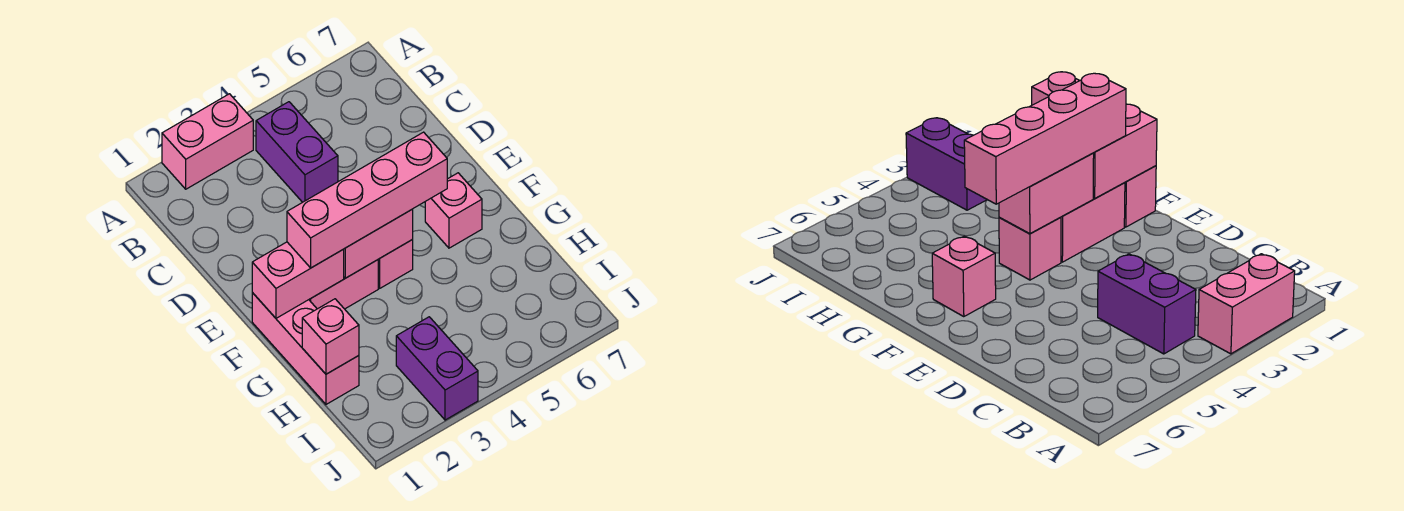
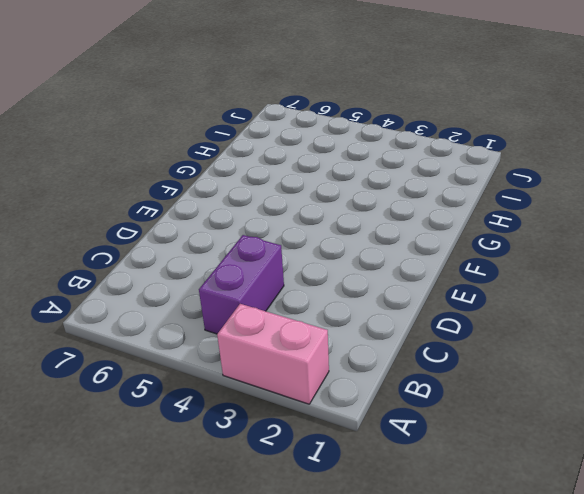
none -> pink brick F1:H1 level 1
none -> pink brick F2:F3 level 1

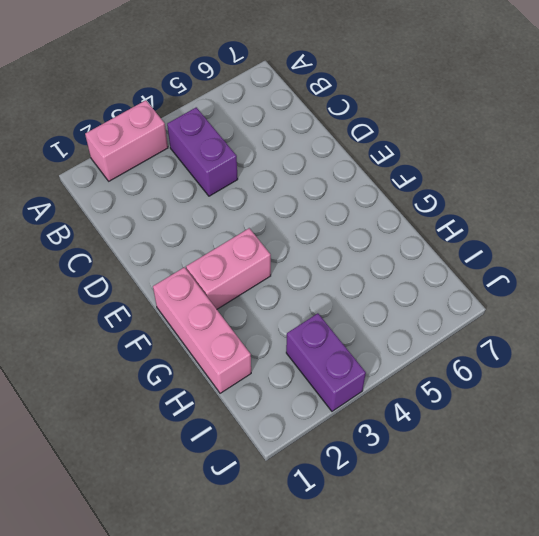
none -> pink brick F4 level 1
none -> pink brick F6 level 1

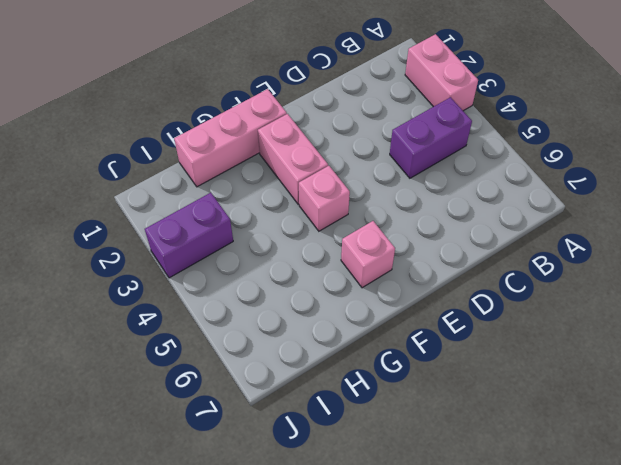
none -> pink brick F1:F2 level 2
none -> pink brick F3:F4 level 2

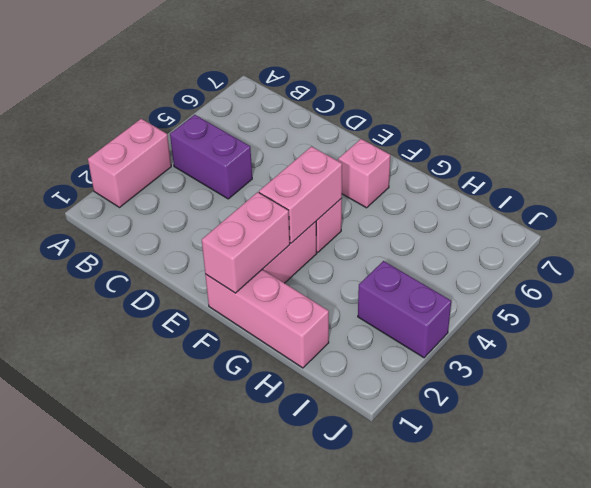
none -> pink brick H1 level 2
none -> pink brick F2:F5 level 3

